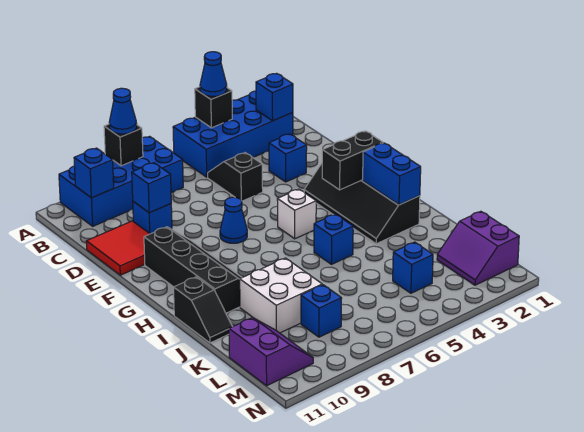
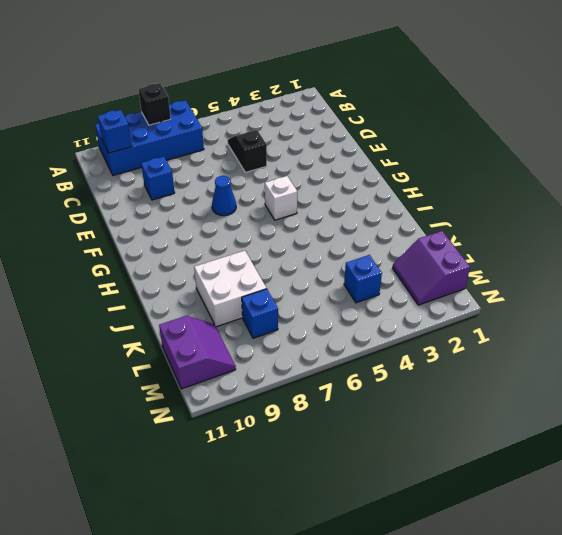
none -> blue brick A2:B5 level 1
none -> blue brick D3 level 1
none -> red tile D10:E11 level 1

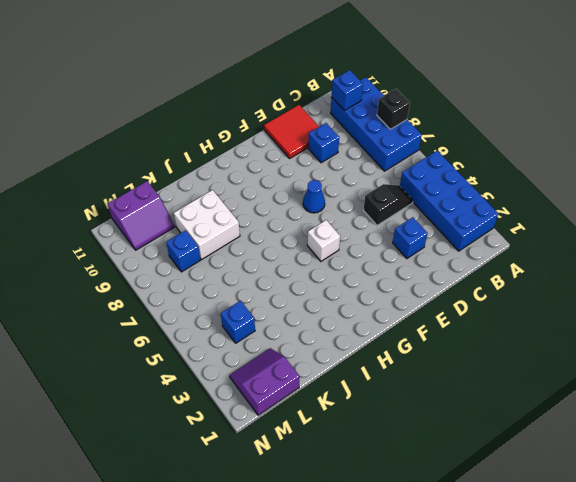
none -> black slope F2:I3 level 1 top 2
none -> black slope F9:I10 level 1 top 10
none -> blue brick I5 level 1

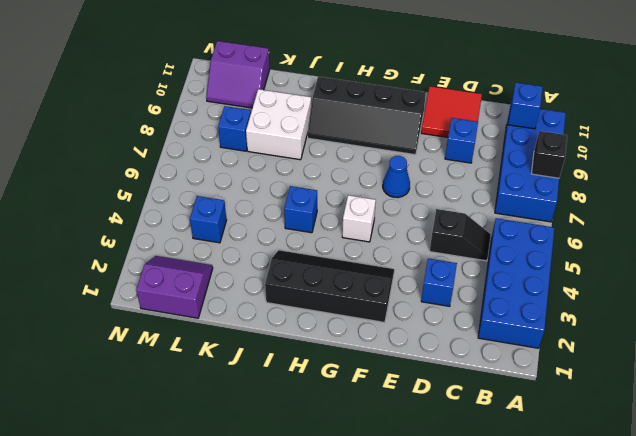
none -> black slope I11:J11 level 1 top I
none -> black brick A4 level 2
none -> blue brick B2 level 2

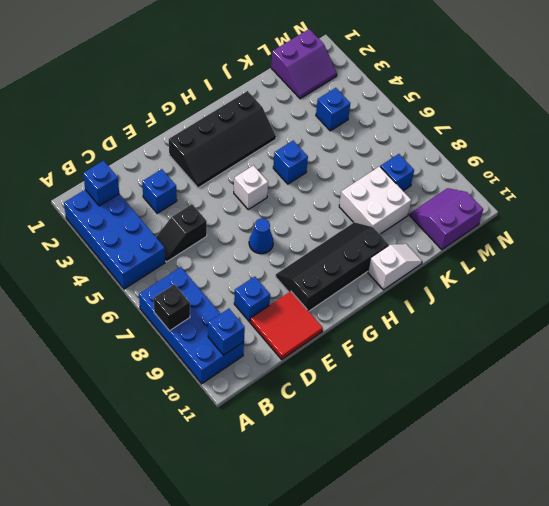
white slope I11:J11 level 1 top I -> black slope I11:J11 level 1 top I
none -> black brick A4 level 2
none -> blue brick D9 level 2
none -> black brick G2:G3 level 2

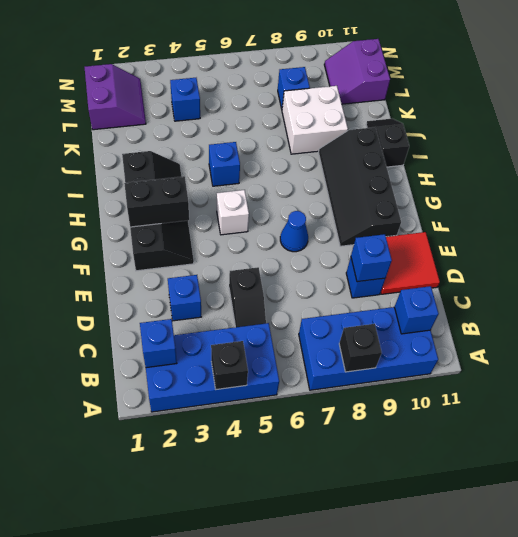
none -> blue brick H2:I2 level 2
none -> blue cone A4 level 3
none -> blue cone A8 level 3

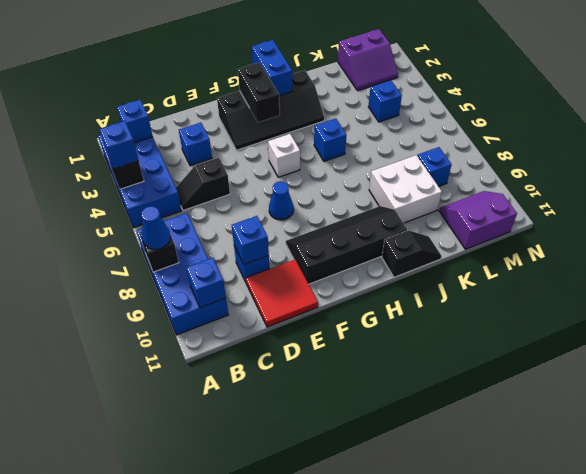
blue brick A4 level 3 -> blue cone A4 level 3
blue brick H1:H2 level 2 -> blue brick H2:I2 level 2

